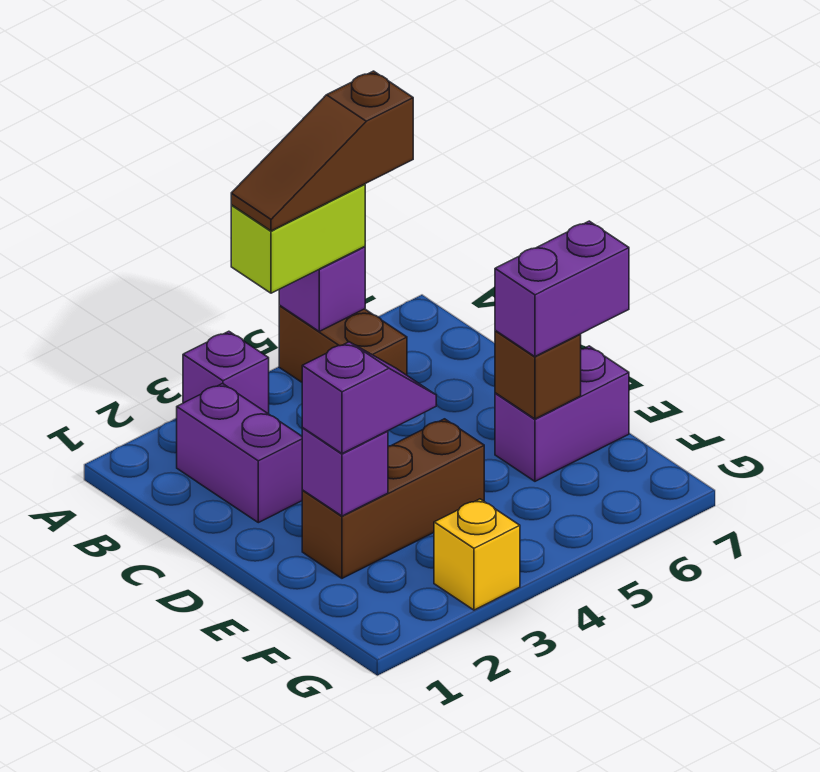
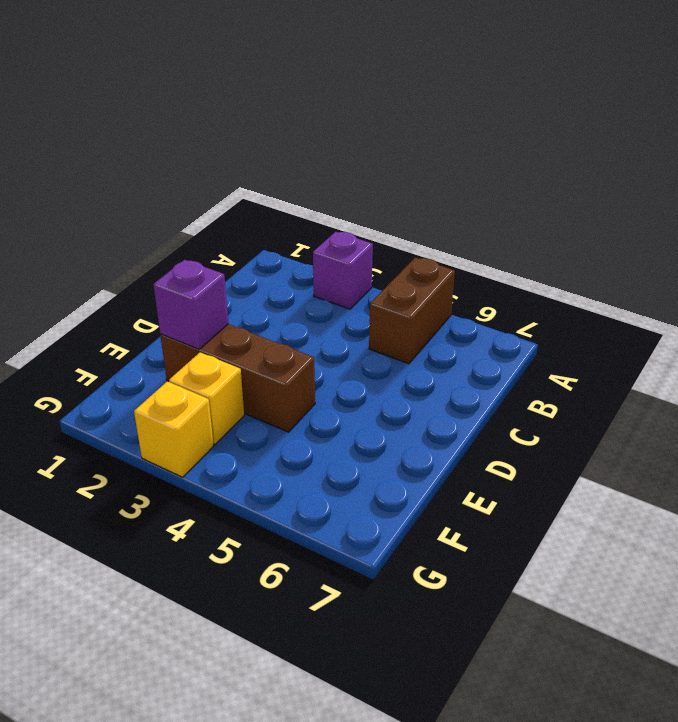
yellow brick F3 level 1 -> none
none -> purple brick B2:C2 level 1
none -> purple brick E6:E7 level 1
none -> purple brick A5 level 2

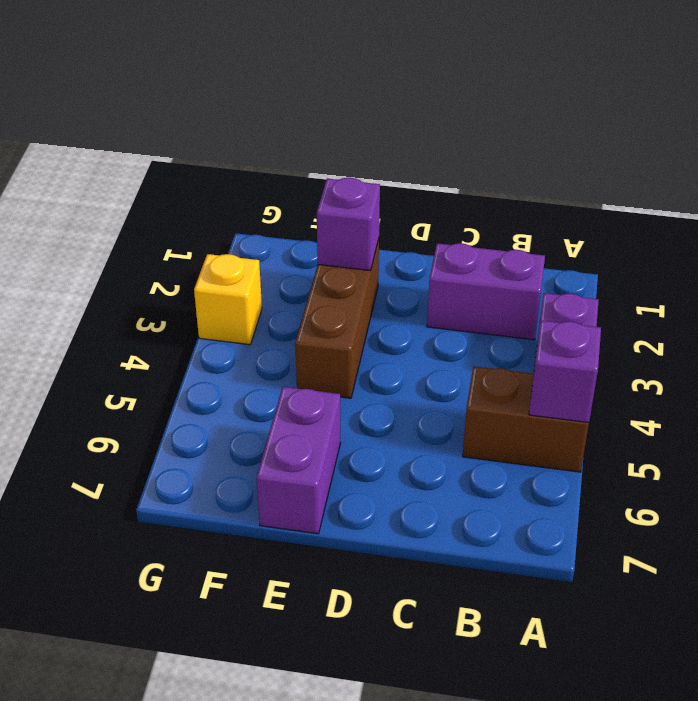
none -> brown brick E6 level 2
none -> lime brick A4:A5 level 3
none -> purple slope E2:E3 level 3 top 2

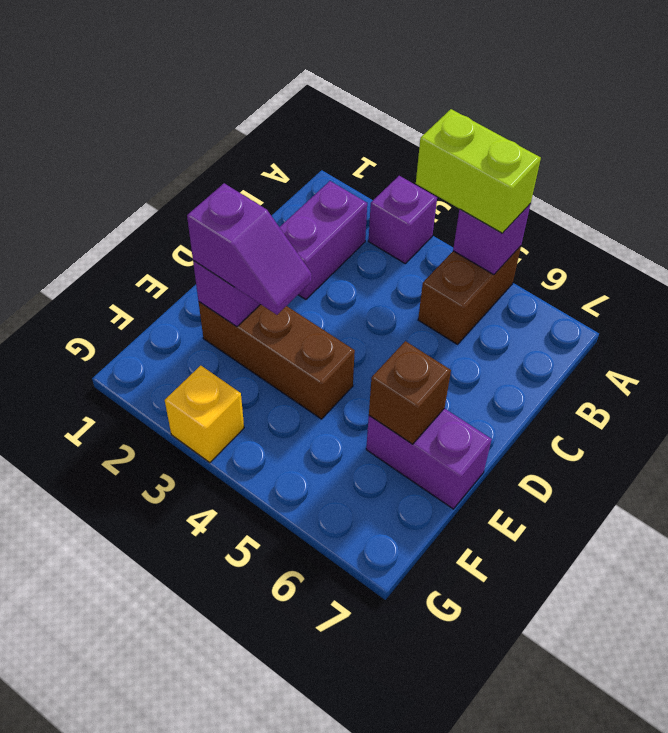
none -> purple brick E6:E7 level 3
none -> brown slope A4:A6 level 4 top 6

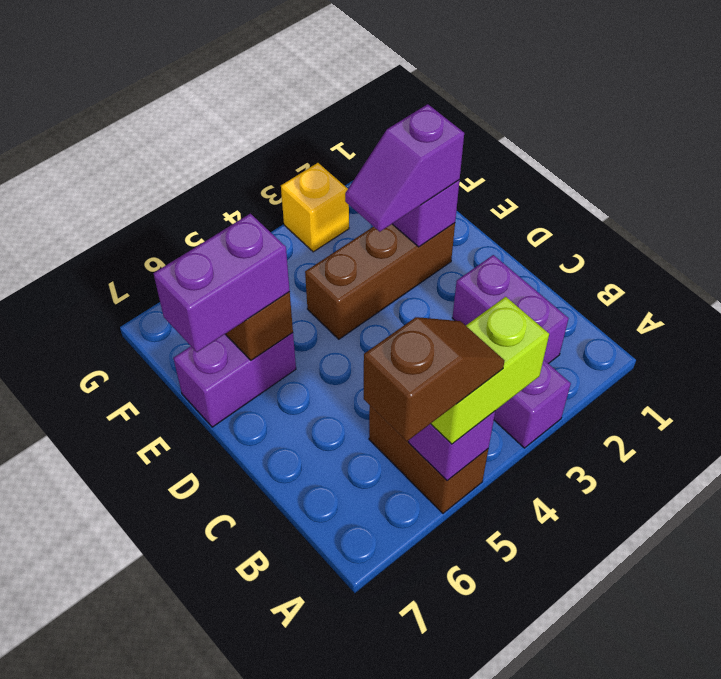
brown slope A5:A6 level 4 top 6 -> brown slope A4:A6 level 4 top 6

